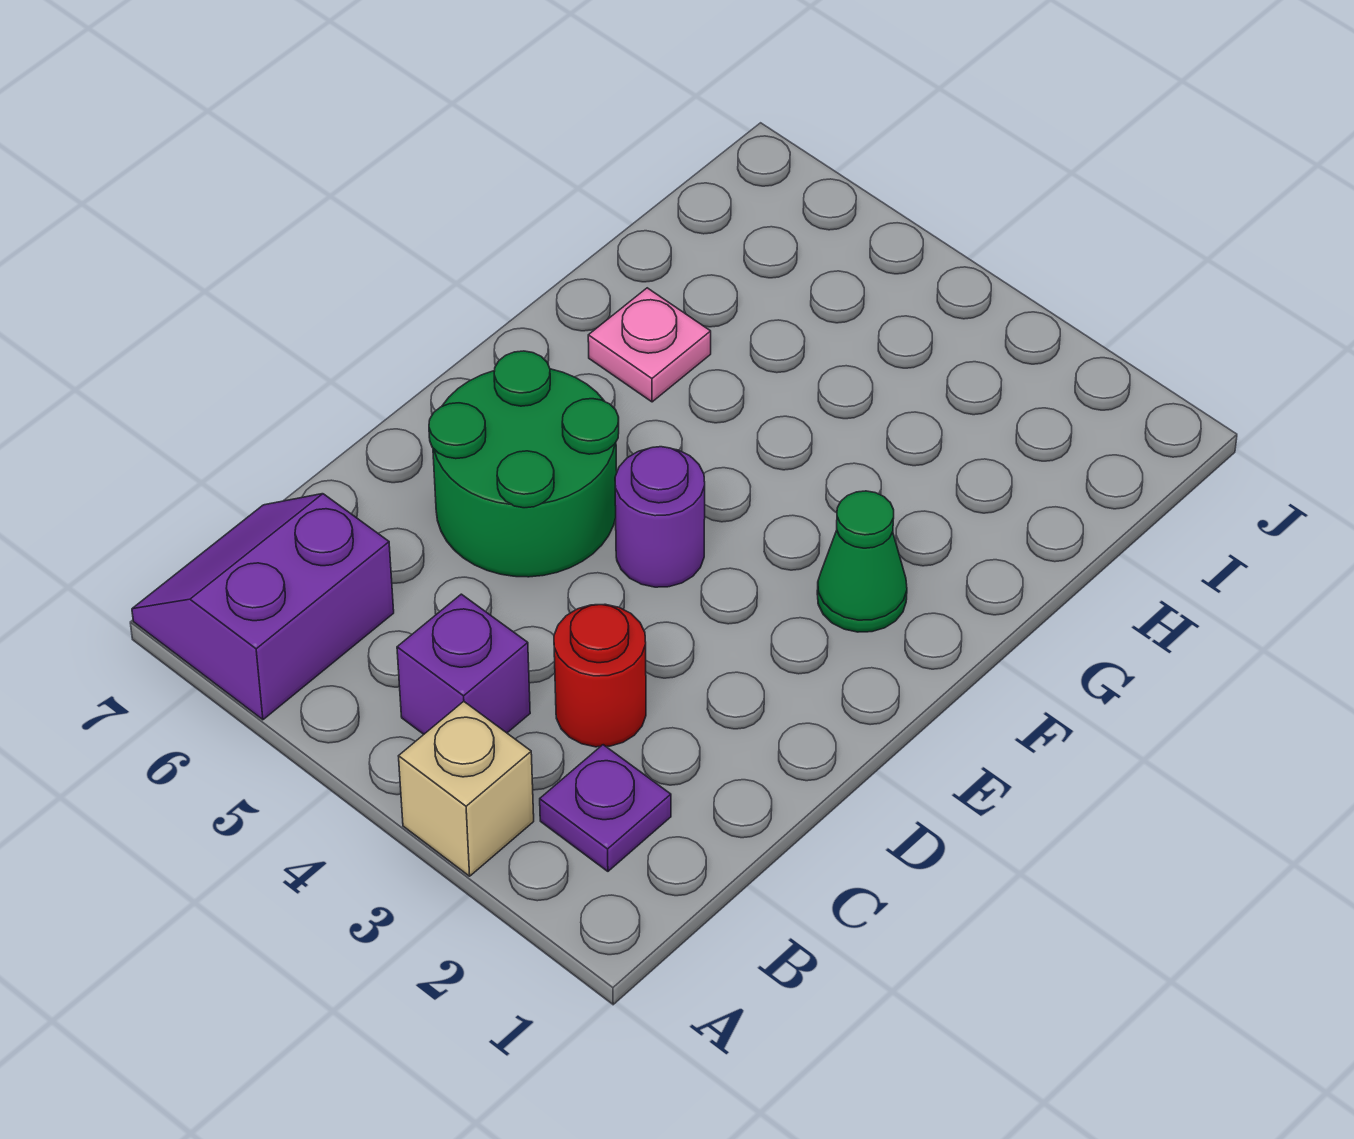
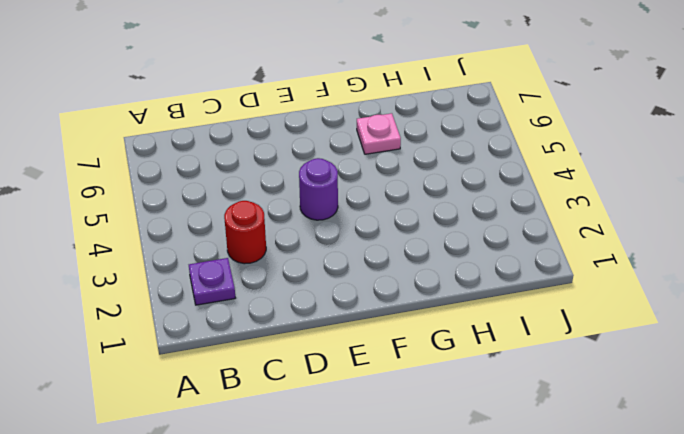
none -> tan brick A3 level 1
none -> purple slope A6:B7 level 1 top 6

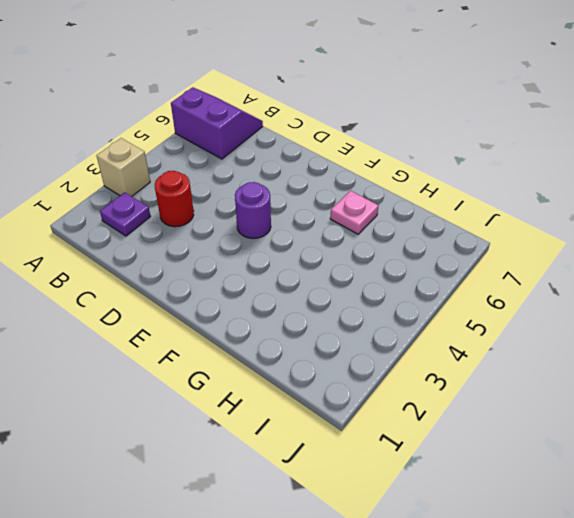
none -> purple brick B4 level 1
none -> green round brick D5:E6 level 1

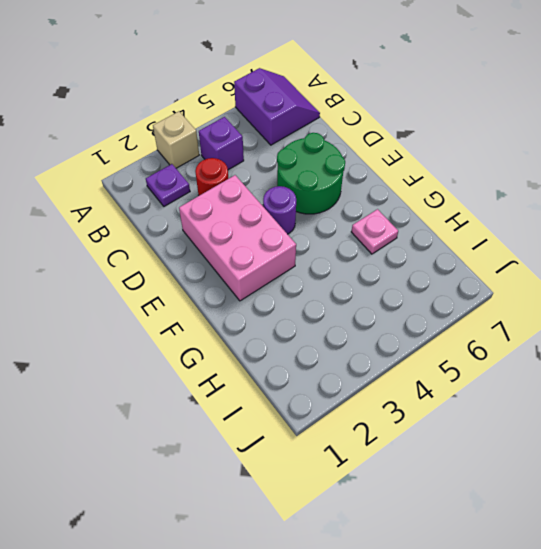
pink brick D2:F3 level 1 -> green cone F2 level 1

